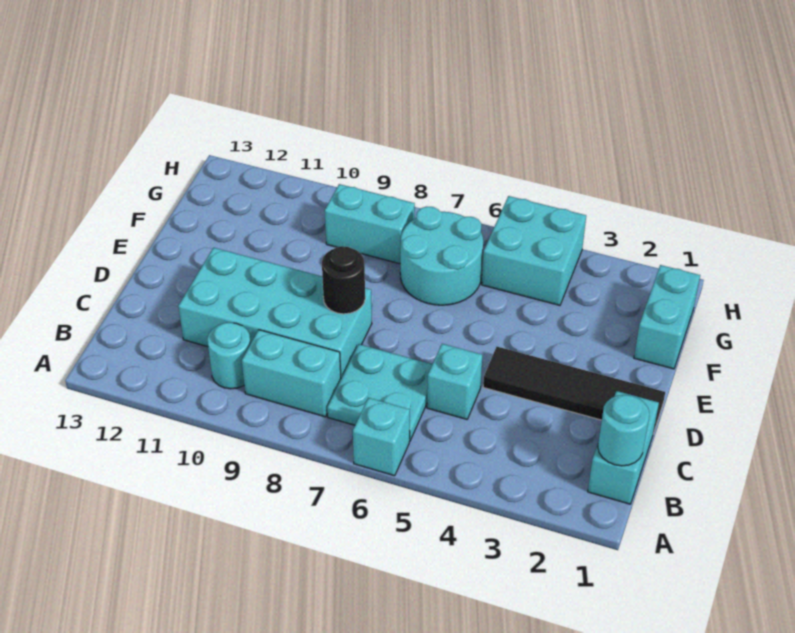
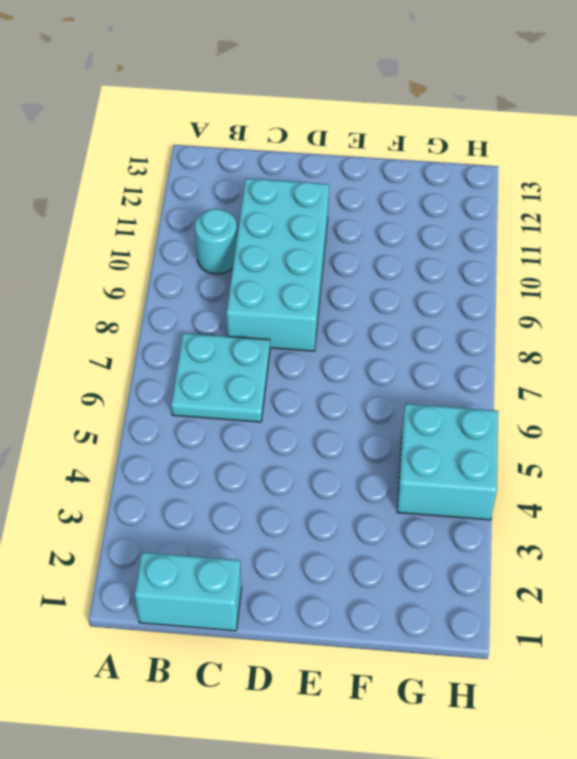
none -> cyan brick A6 level 1
none -> cyan brick B8:B9 level 1
none -> cyan brick C5 level 1

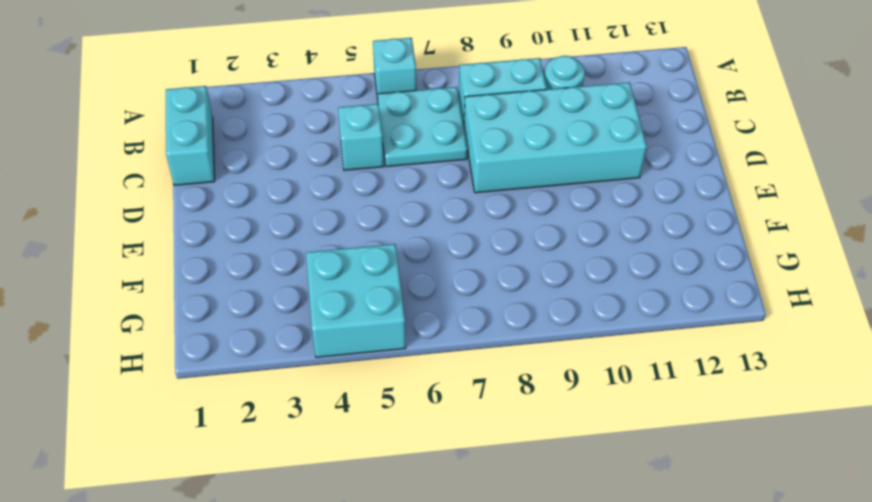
none -> black tile D1:D4 level 1
none -> cyan brick F1:G1 level 1
none -> cyan round brick F6:G7 level 1

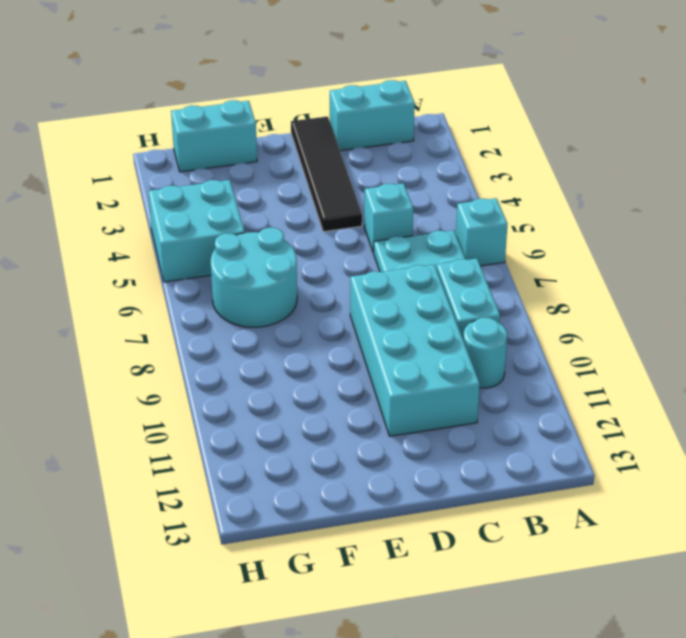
none -> cyan brick G8:G9 level 1
none -> cyan round brick B1 level 2
none -> black round brick D8 level 2

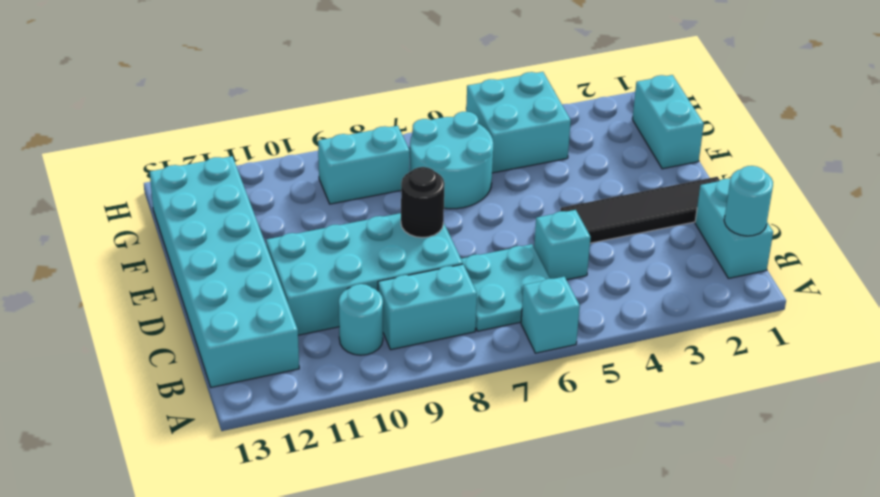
cyan brick B12:G13 level 1 -> none

